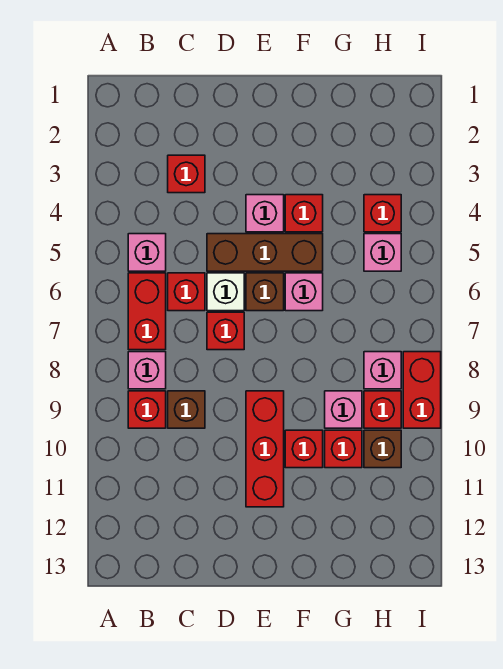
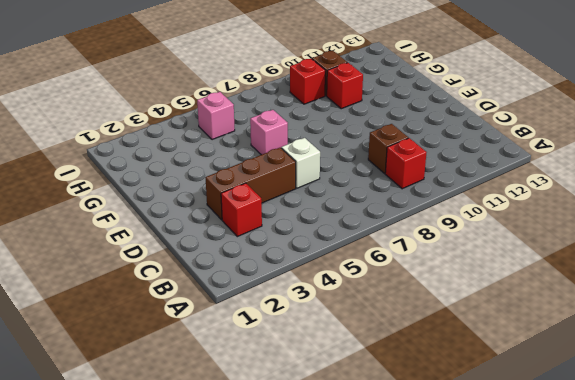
brown brick D3:D5 level 1 -> brown brick D5:F5 level 1
none -> pink brick B5 level 1
none -> red brick B6:B7 level 1
none -> pink brick B8 level 1

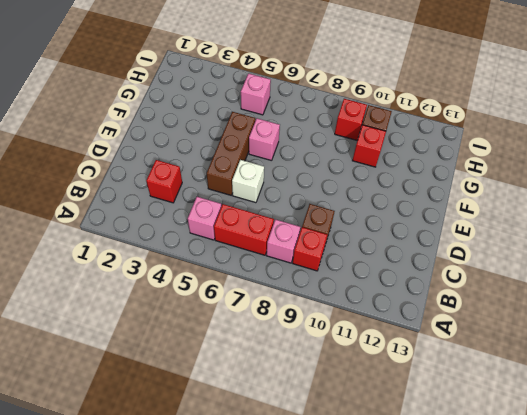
none -> red brick C6 level 1
none -> red brick D7 level 1
none -> pink brick E4 level 1

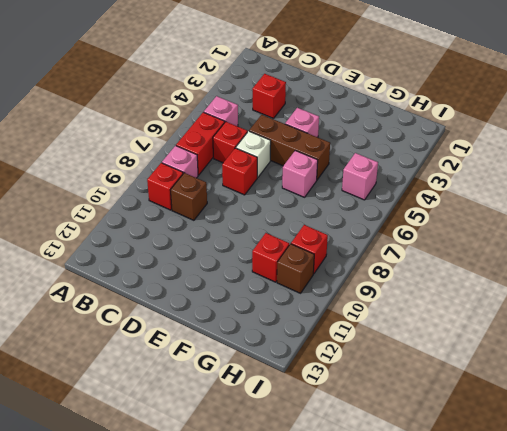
none -> brown brick E6 level 1
none -> red brick E9:E11 level 1
none -> red brick F4 level 1

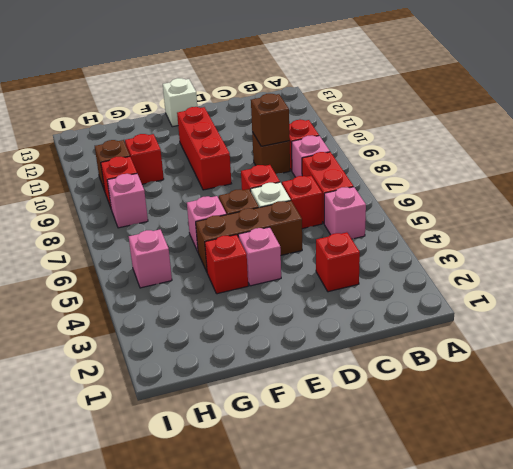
brown brick C9 level 2 -> none
white brick E13 level 1 -> none
none -> red brick F10 level 1
none -> pink brick G9 level 1
none -> red brick H4 level 1

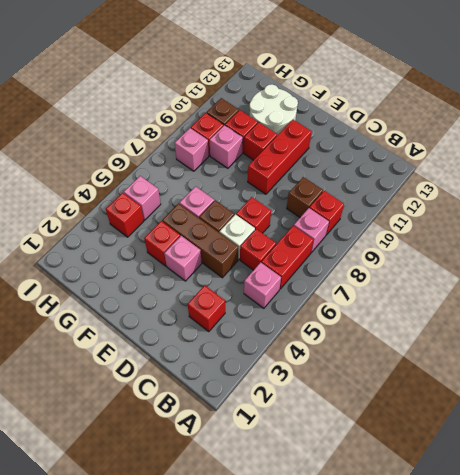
white round brick F11:G12 level 1 -> none
none -> red brick I8:I9 level 1

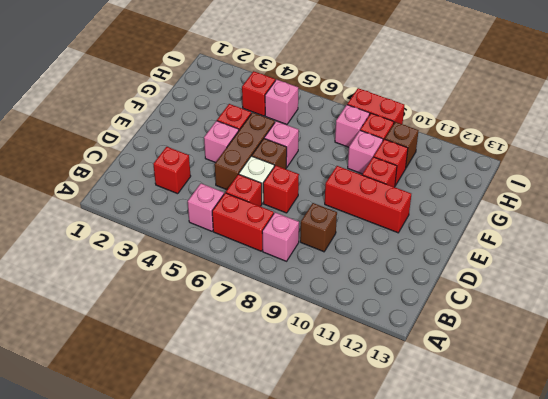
none -> red brick B9 level 1

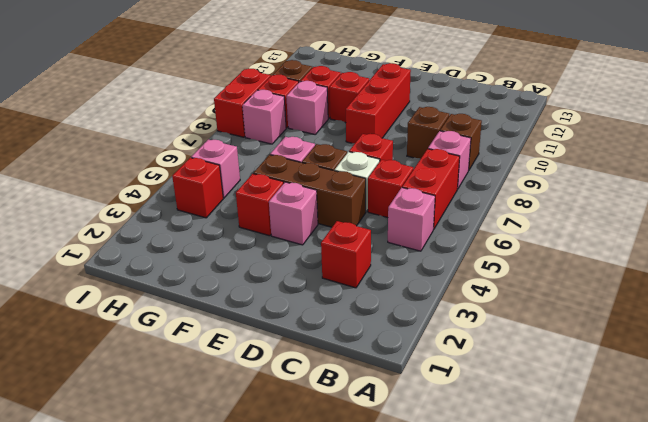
brown brick B9 level 1 -> red brick B9 level 1

